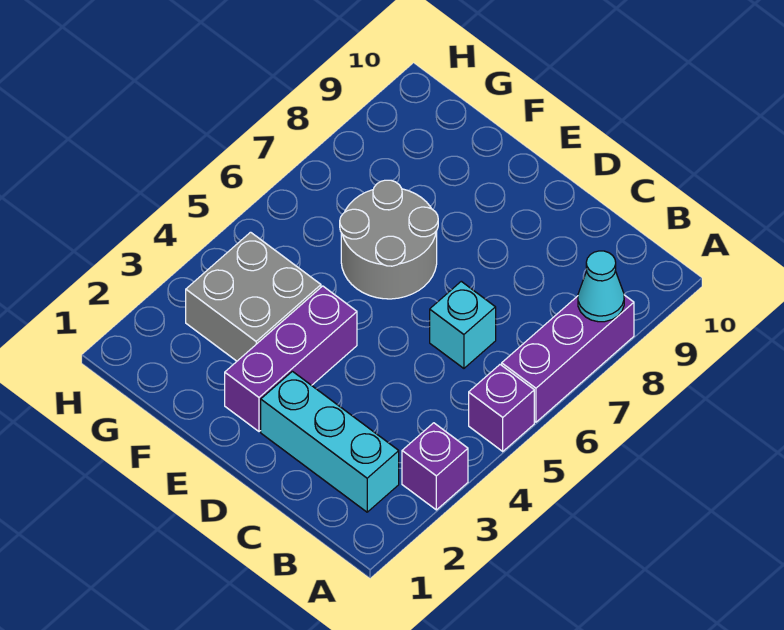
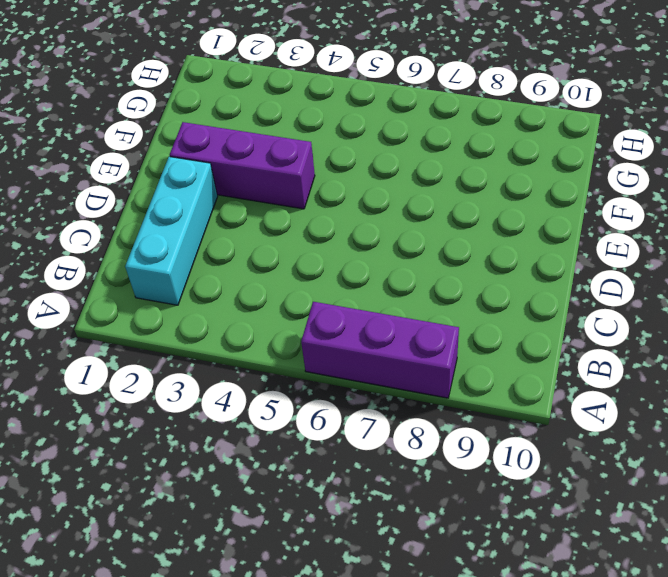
none -> purple brick A3 level 1
none -> purple brick A5 level 1

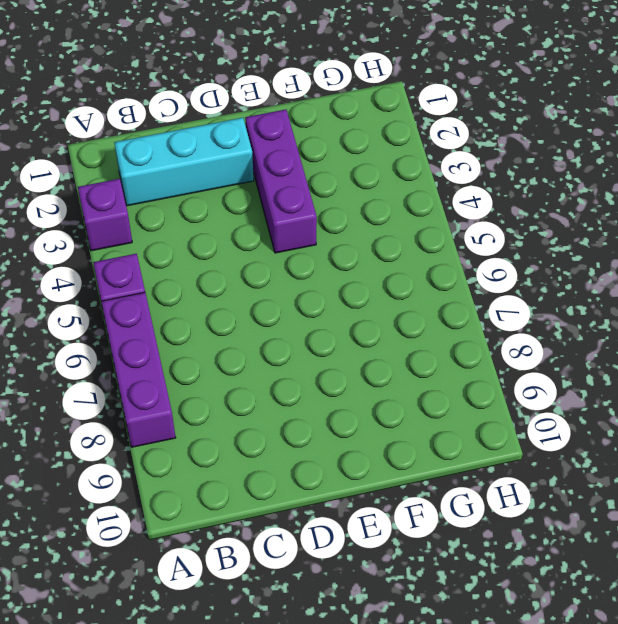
none -> cyan brick C6 level 1
none -> grey round brick E6:F7 level 1

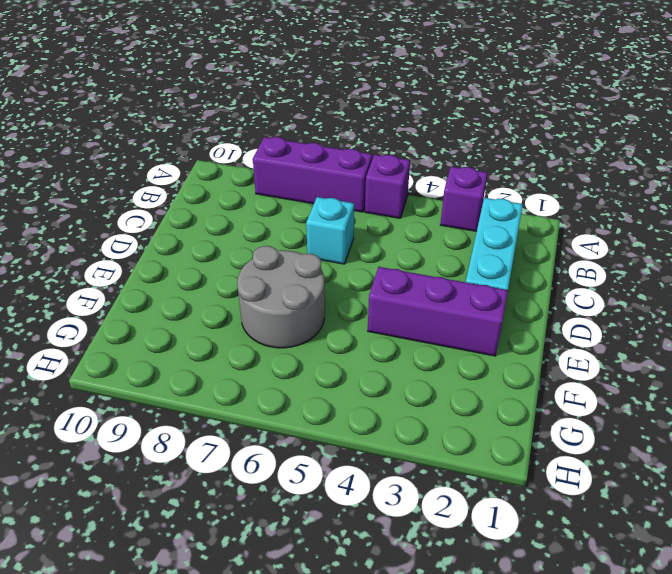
none -> grey brick F3:G4 level 1
none -> cyan cone A8 level 2

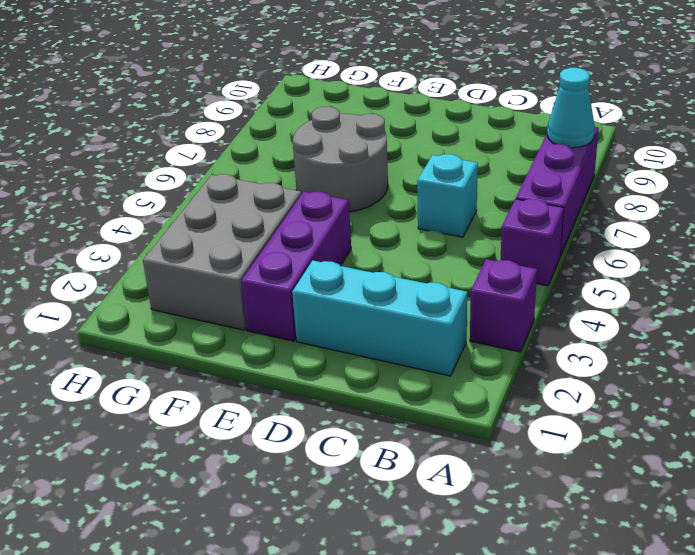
grey brick F2:G4 level 1 -> grey brick F3:G4 level 1

